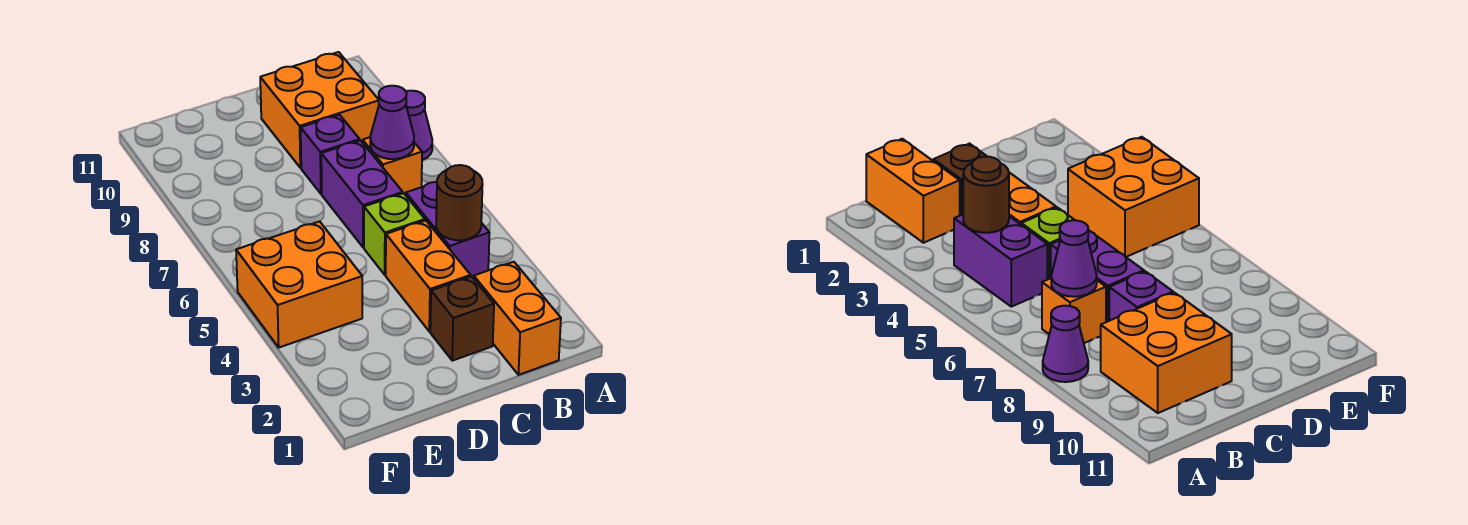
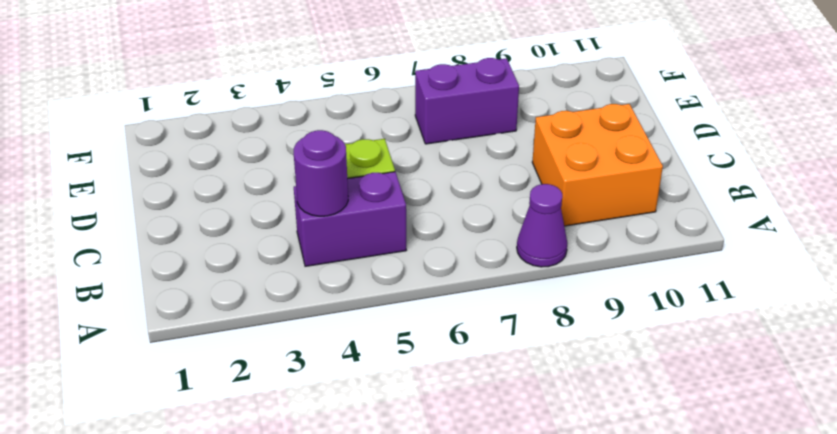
purple round brick B4 level 2 -> brown round brick B4 level 2
purple brick E7:E8 level 1 -> purple brick C6:C7 level 1
none -> orange brick B1:B2 level 1
none -> orange brick B7 level 1
none -> brown brick C2 level 1

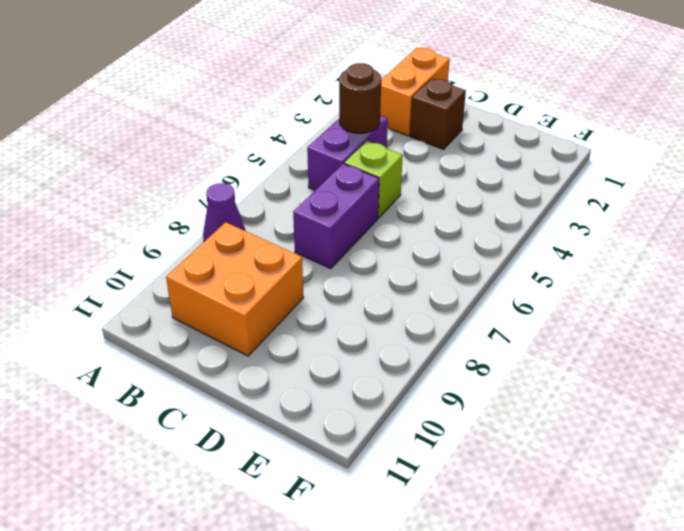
none -> orange brick B7 level 1
none -> orange brick C3:C4 level 1
none -> purple brick C8 level 1

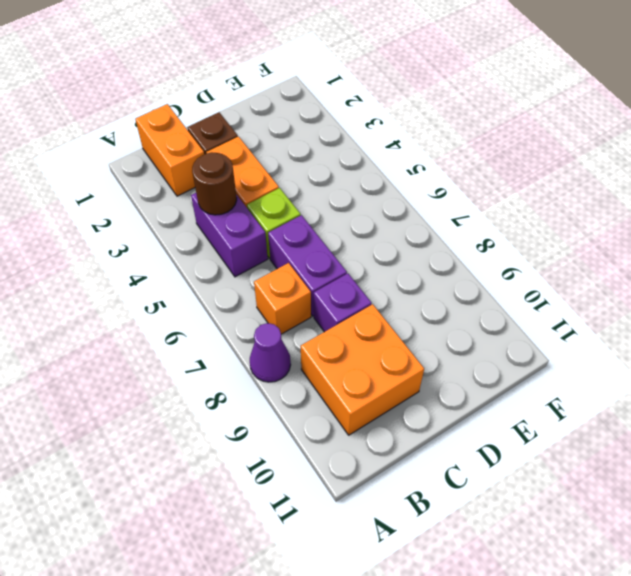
none -> orange brick E4:F5 level 1
none -> purple cone B7 level 2

